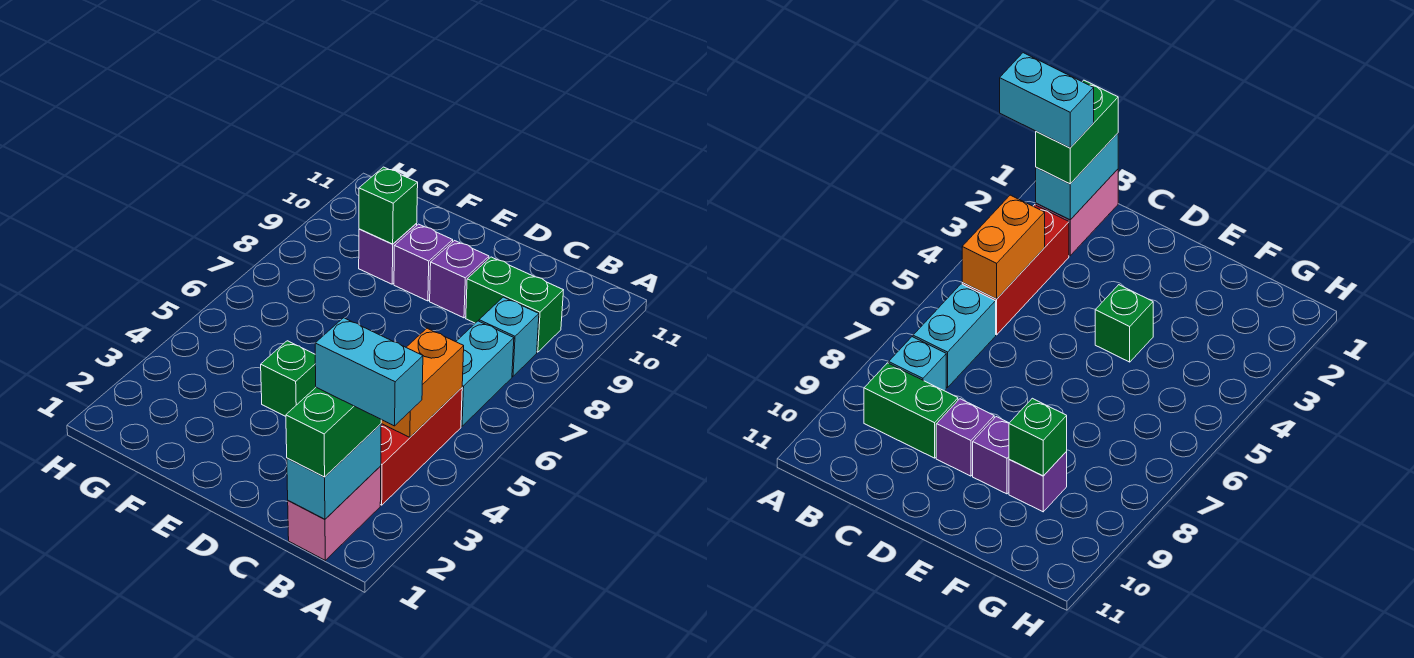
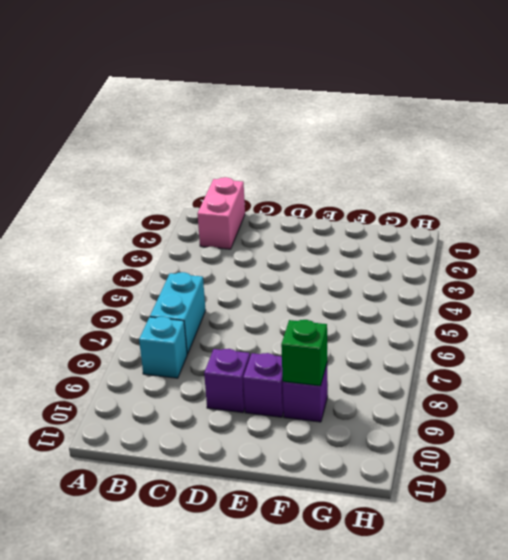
none -> red brick B3:B5 level 1
none -> green brick B9:C9 level 1
none -> green brick E4 level 1

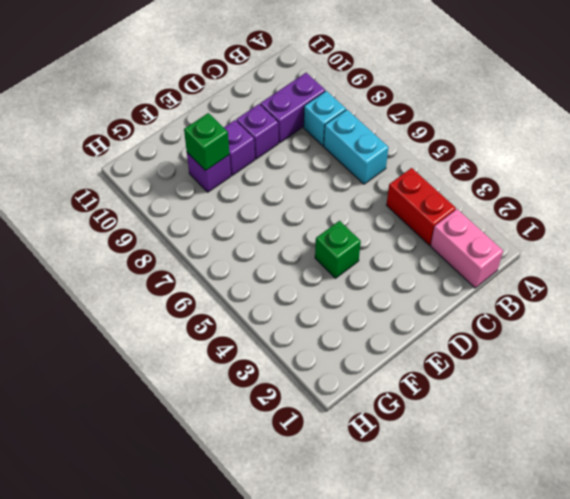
red brick B3:B4 level 1 -> red brick B3:B5 level 1
purple brick B9:C9 level 1 -> green brick B9:C9 level 1
none -> cyan brick B1:B2 level 2
none -> orange brick B4:B5 level 2
none -> green brick B1:B2 level 3

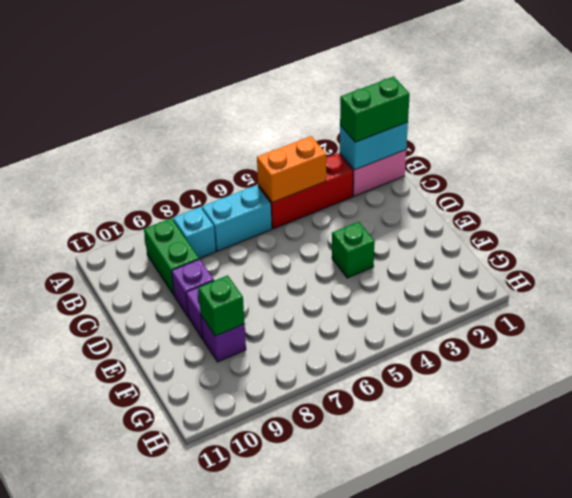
none -> cyan brick A2:B2 level 4

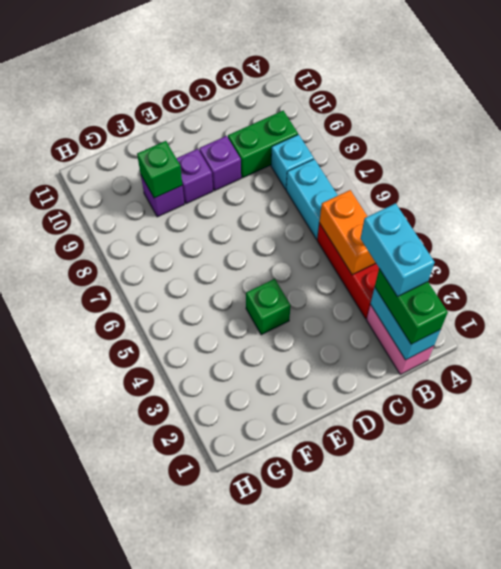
cyan brick B2:B3 level 4 -> cyan brick A2:B2 level 4

